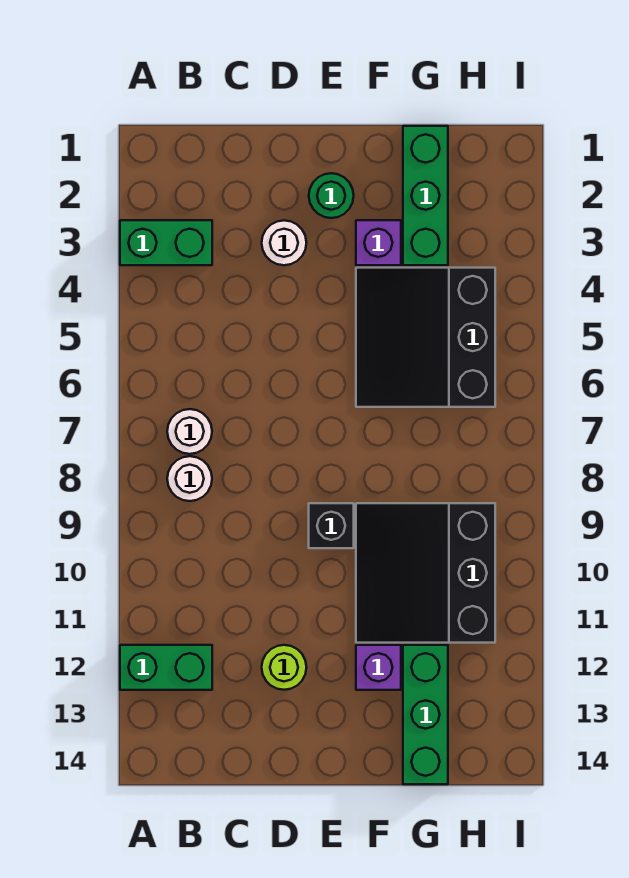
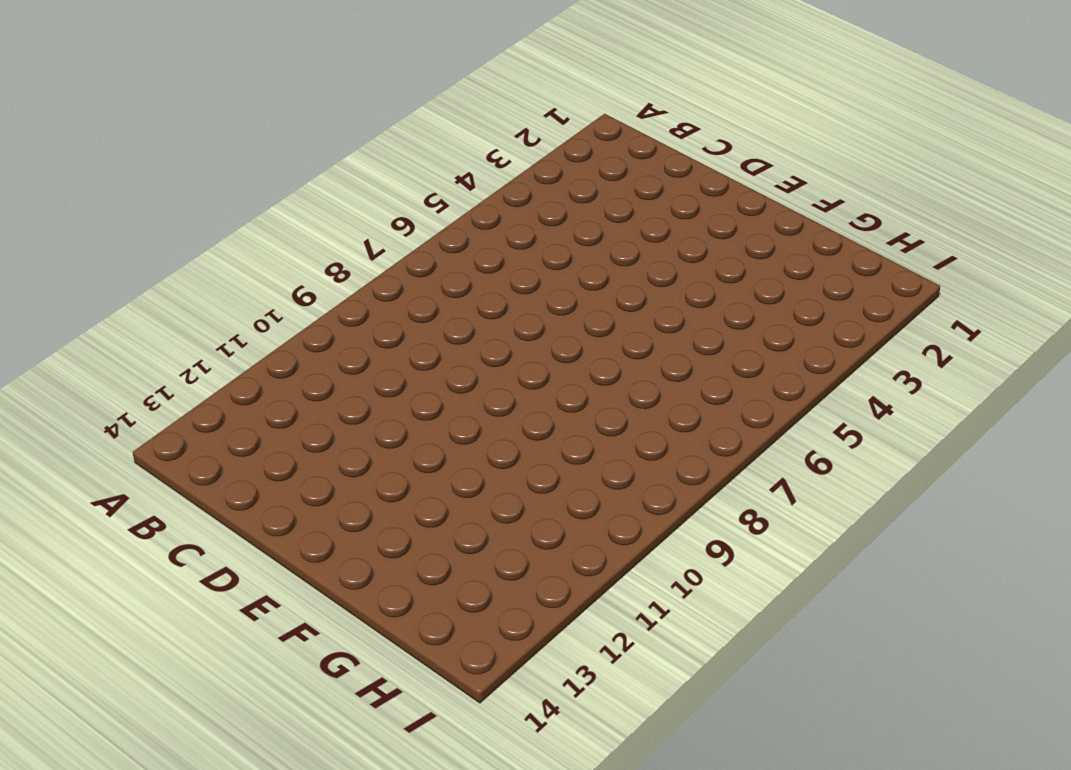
none -> green brick A3:B3 level 1
none -> green brick A12:B12 level 1
none -> white round brick B7 level 1

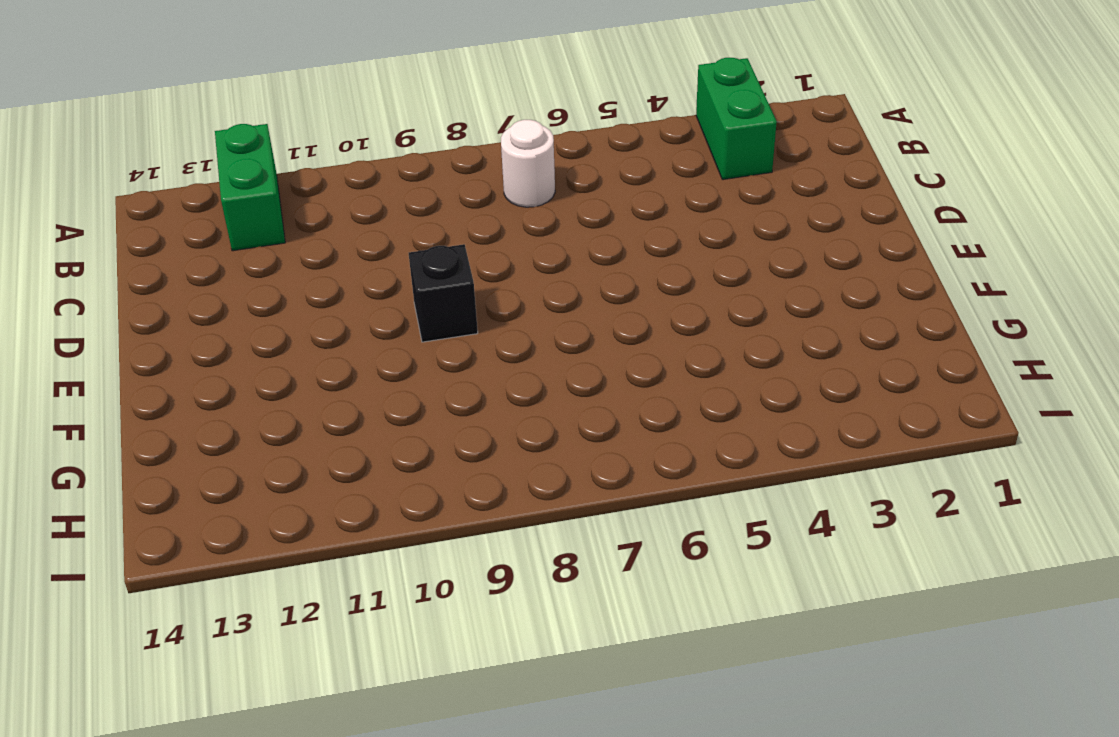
none -> white round brick B8 level 1
none -> white round brick D3 level 1
none -> lime round brick D12 level 1

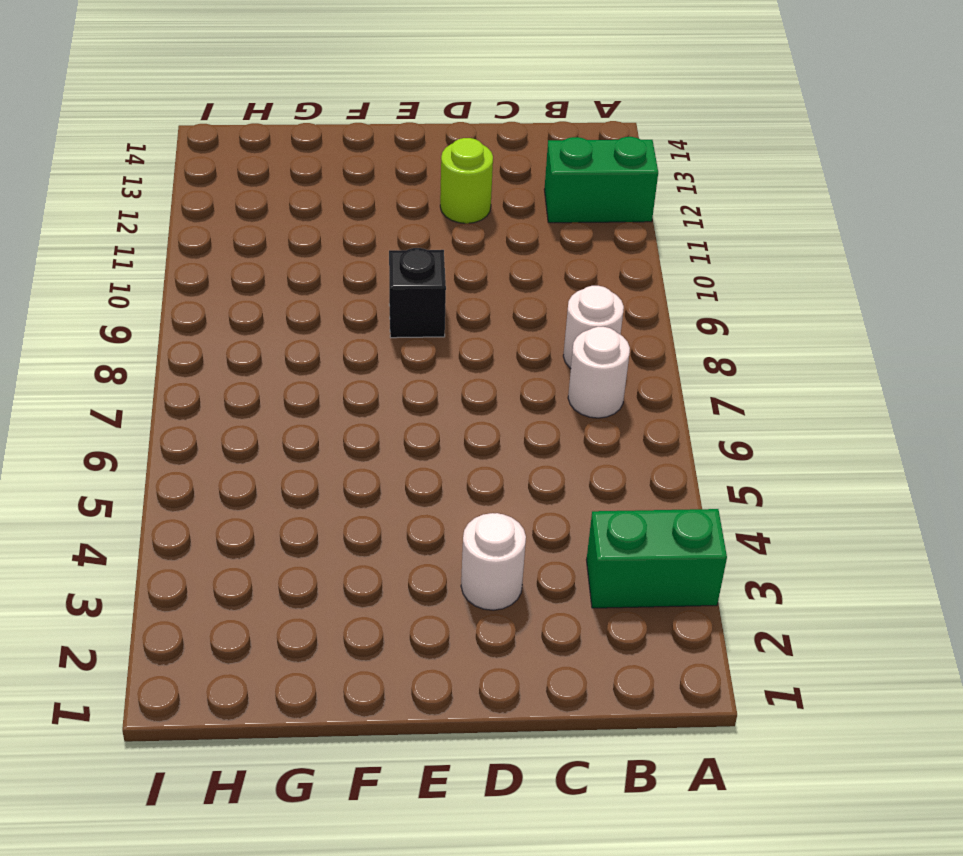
none -> green round brick E2 level 1
none -> purple brick F3 level 1
none -> black slope F4:H6 level 1 top H

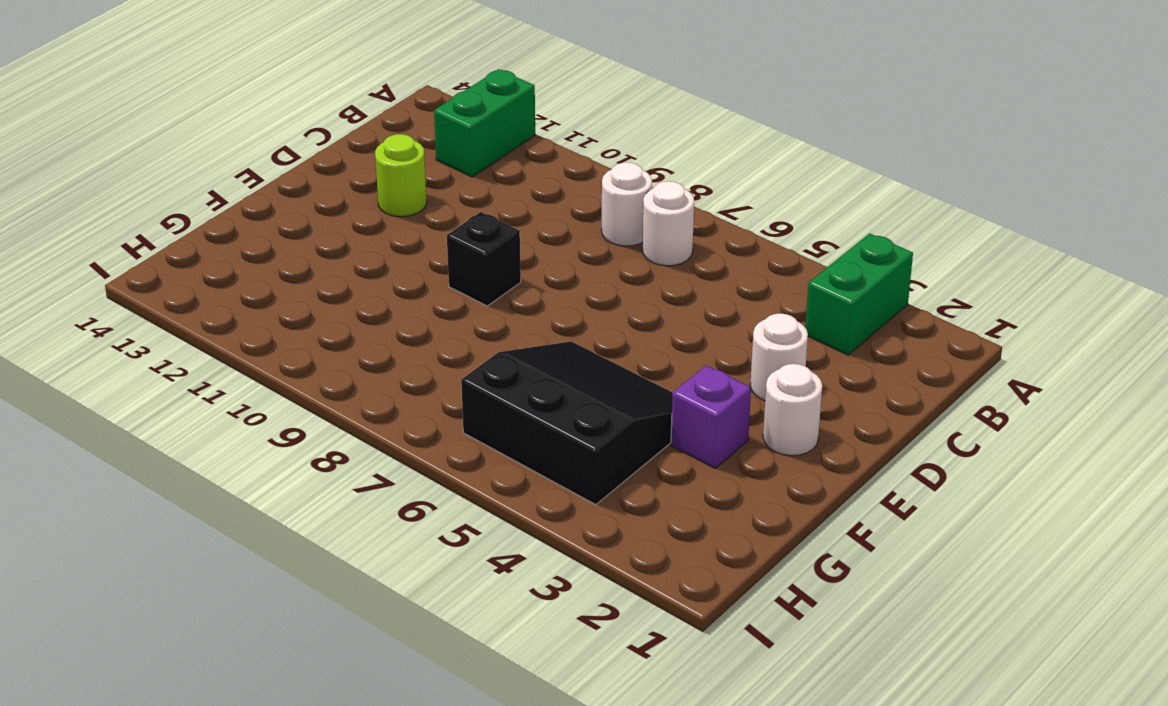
white round brick E2 level 1 -> green round brick E2 level 1
none -> black slope F9:H11 level 1 top H
none -> purple brick F12 level 1
none -> green brick G1:G3 level 1

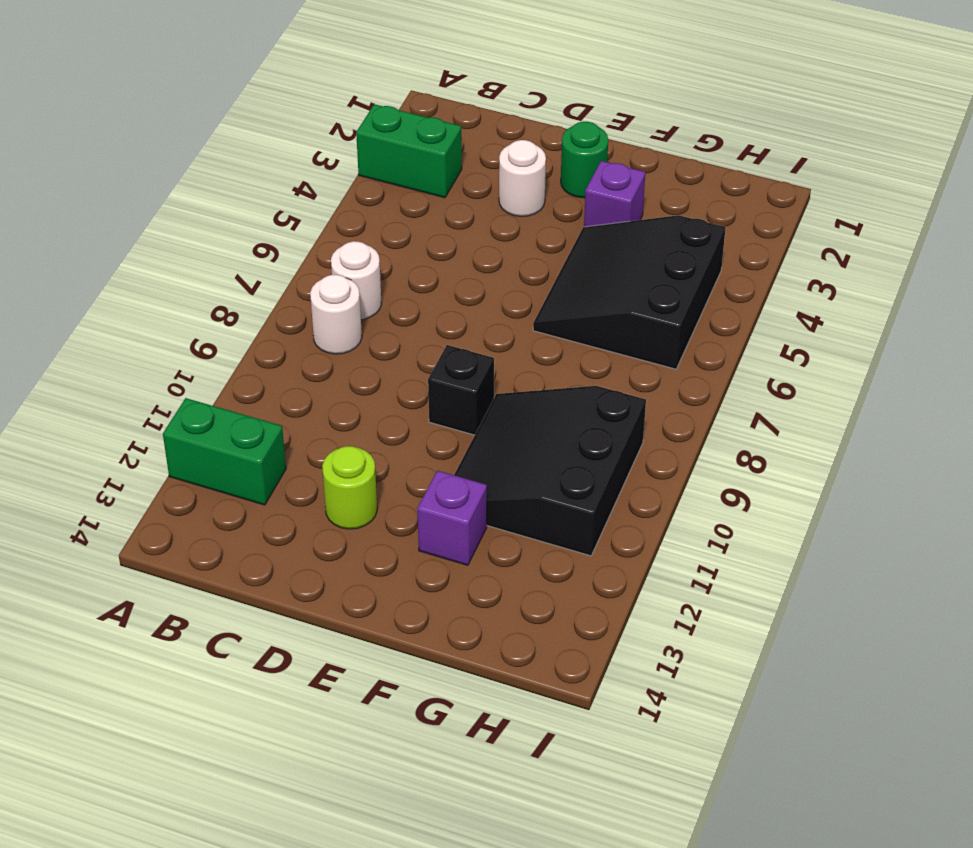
none -> green brick G1:G3 level 1
none -> green brick G12:G14 level 1

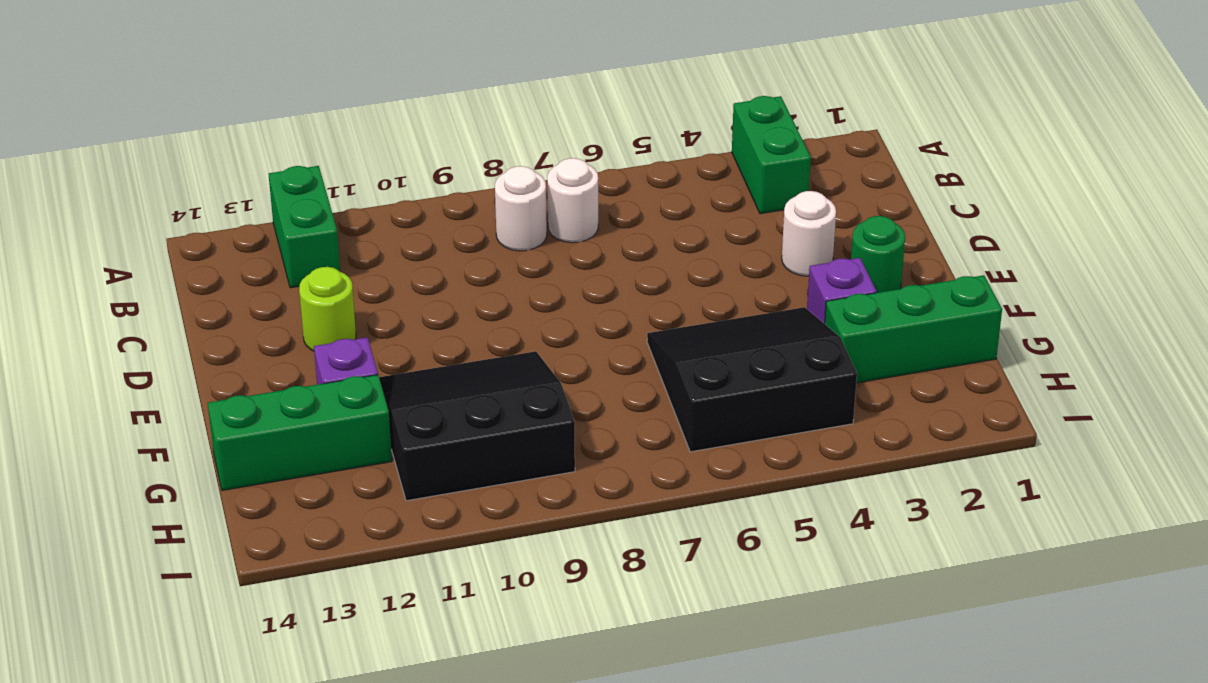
none -> black brick E9 level 1

